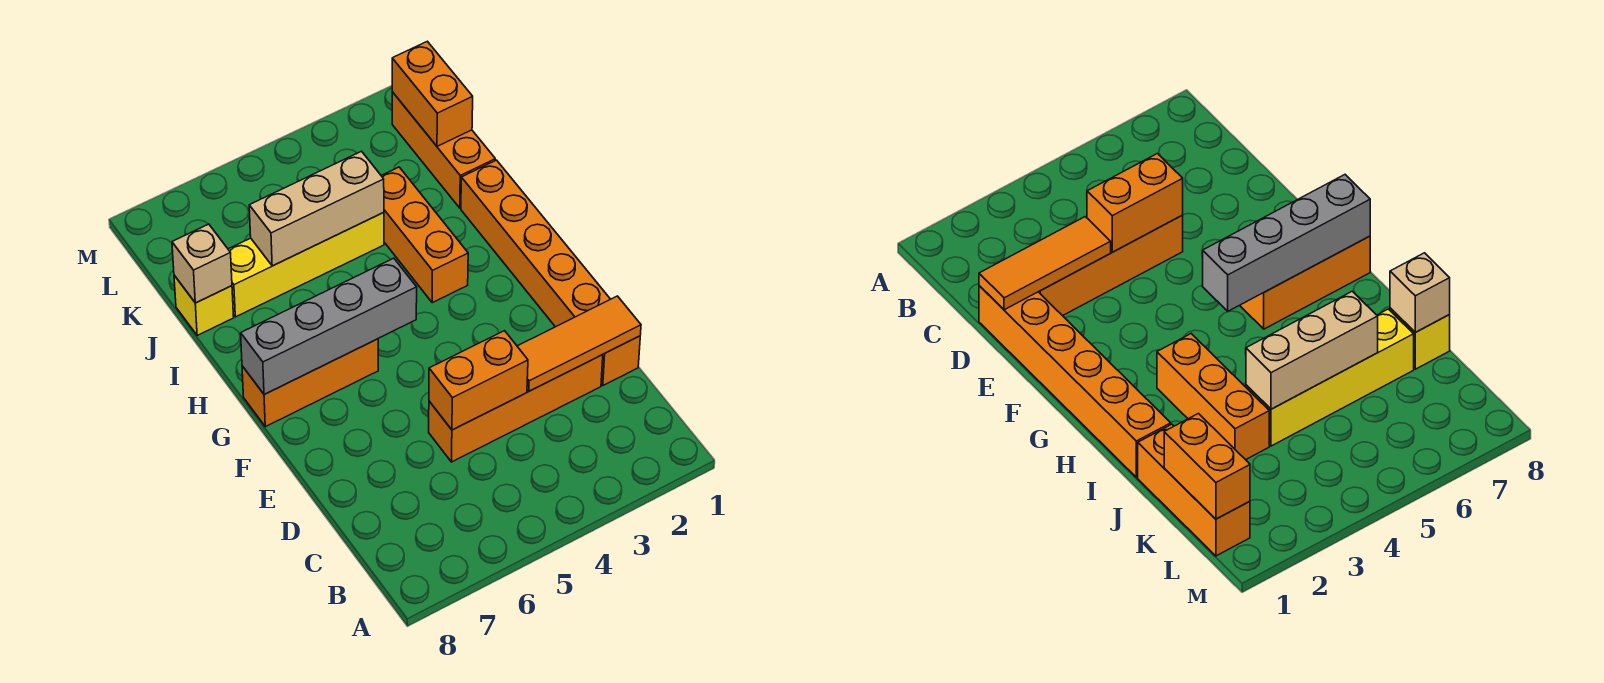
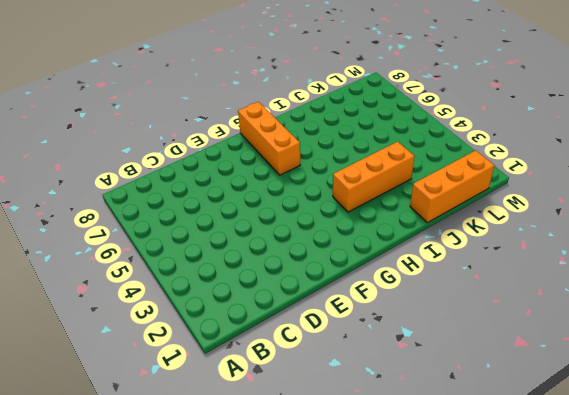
none -> orange brick D1:I1 level 1
none -> orange brick D2:D5 level 1
none -> yellow brick J4:J7 level 1

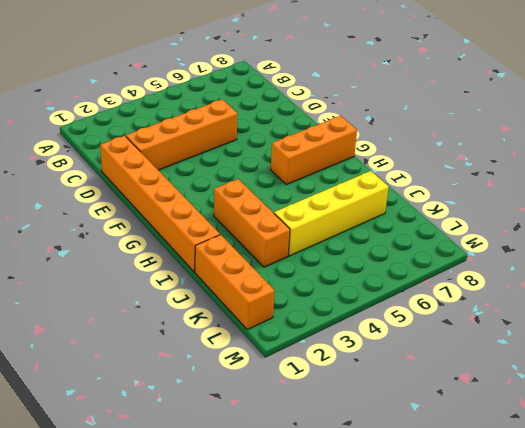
none -> yellow brick J8 level 1
none -> orange tile D1:D3 level 2
none -> orange brick D4:D5 level 2

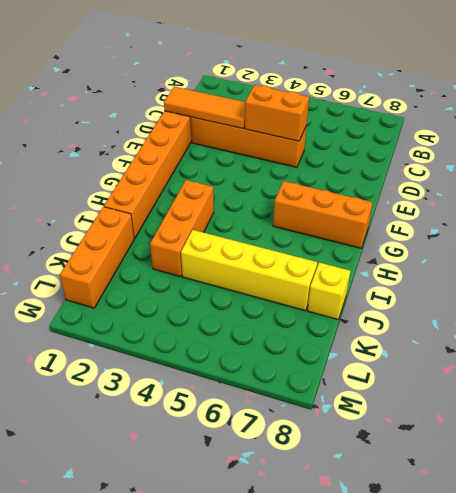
none -> grey brick G5:G8 level 2
none -> tan brick J4:J6 level 2
none -> tan brick J8 level 2

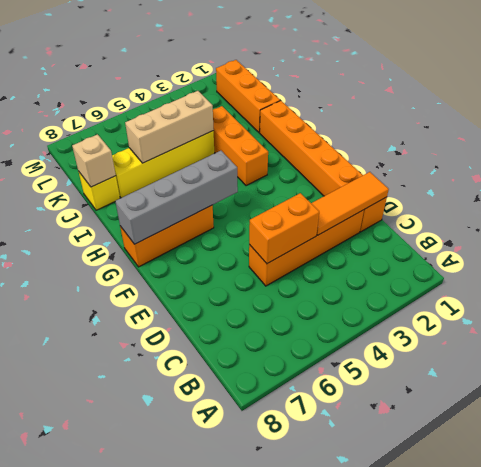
none -> orange brick K1:L1 level 2

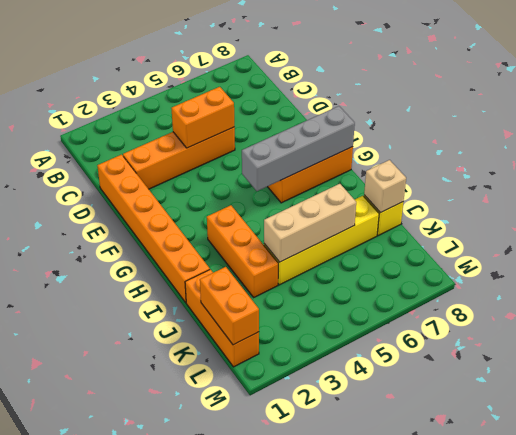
none -> orange tile D1:D3 level 2

